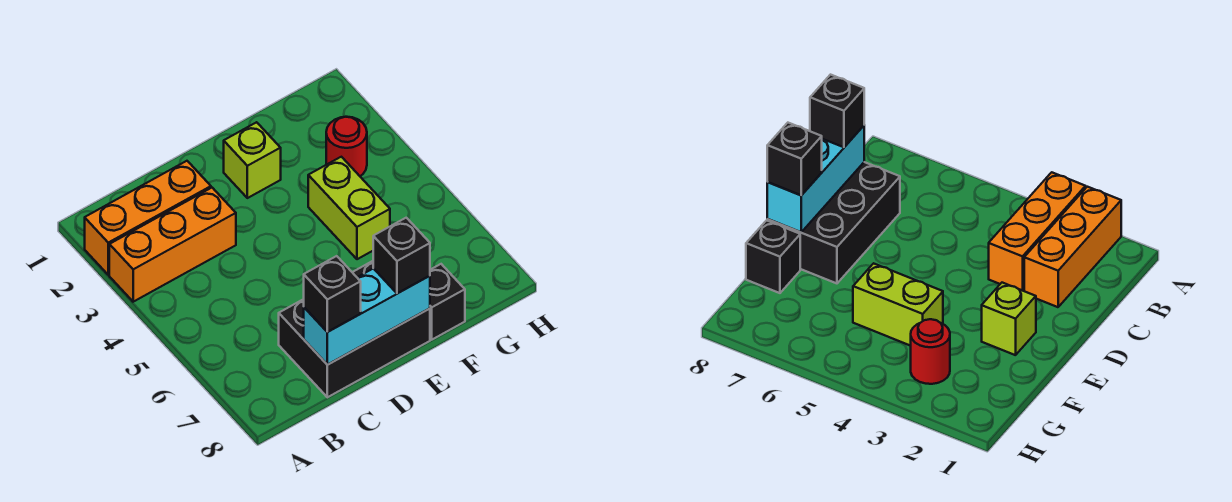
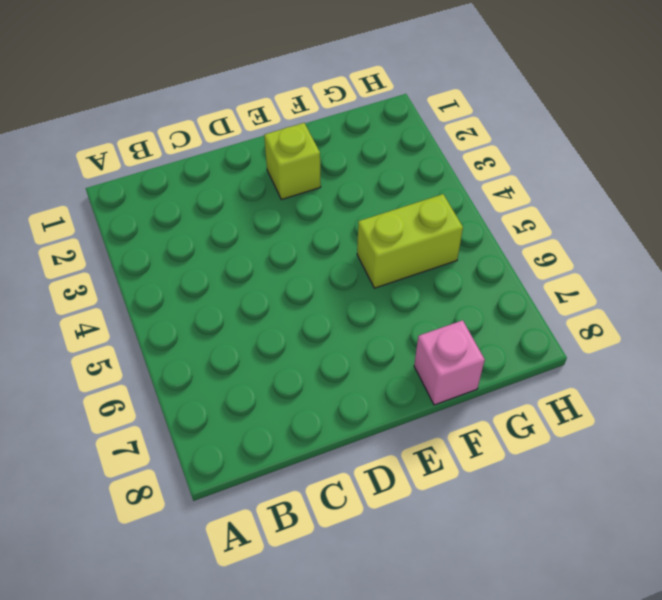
lime brick F5:G5 level 1 -> lime brick F4:F5 level 1
pink brick F8 level 1 -> black brick F8 level 1
none -> orange brick A2:C2 level 1
none -> orange brick A3:C3 level 1

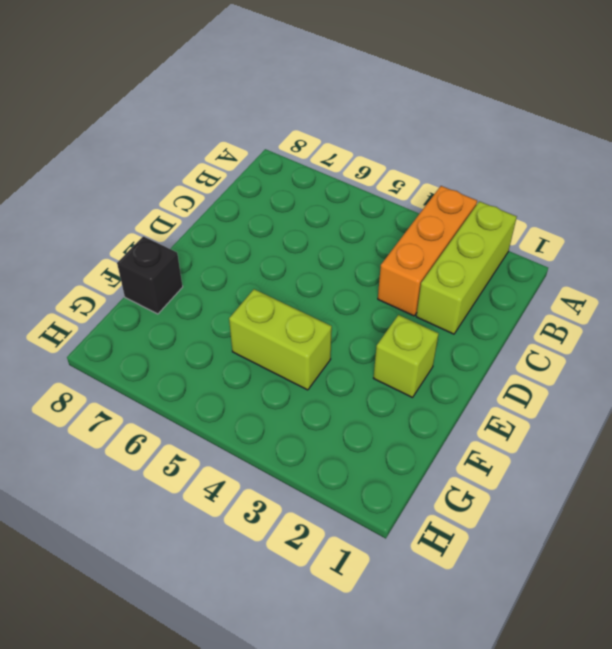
lime brick A2:C2 level 1 -> orange brick A2:C2 level 1
none -> black brick C7:E8 level 1
none -> red round brick G3 level 1

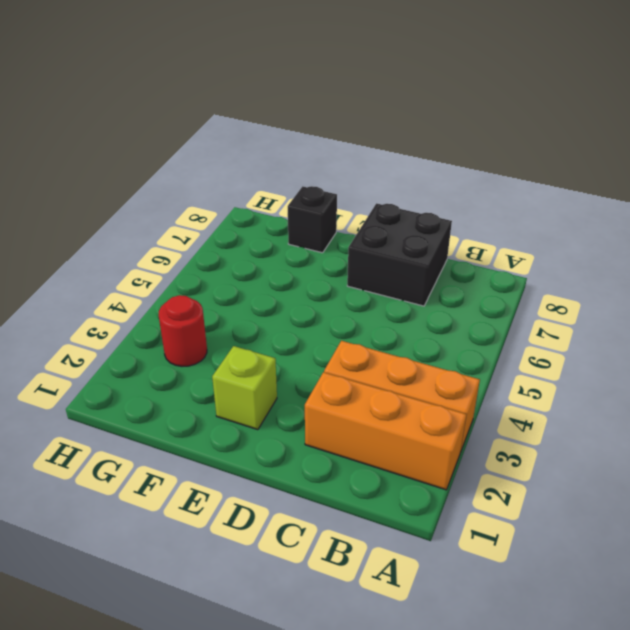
black brick C7:D8 level 1 -> black brick C7:E8 level 1
none -> lime brick F4:F5 level 1
none -> cyan brick C8:E8 level 2

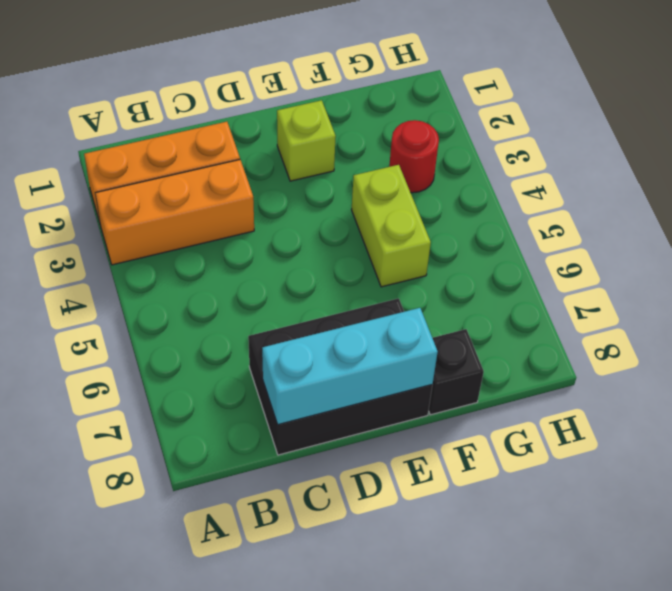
none -> black brick C8 level 3
none -> black brick E8 level 3

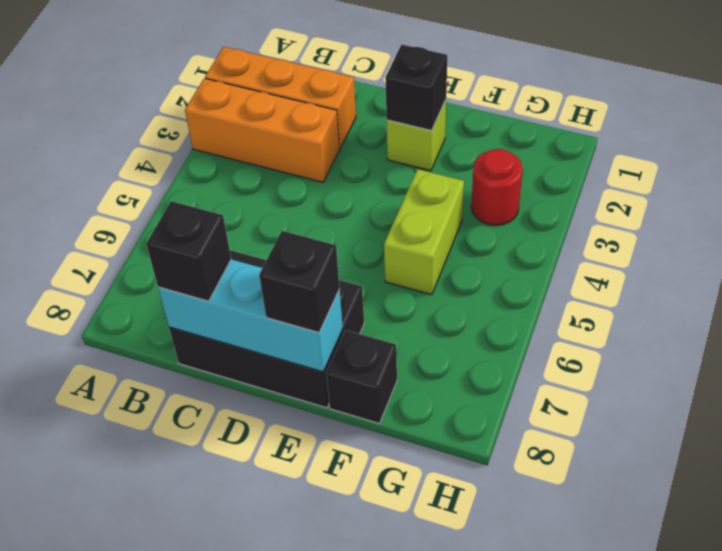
black brick E2 level 2 -> none

